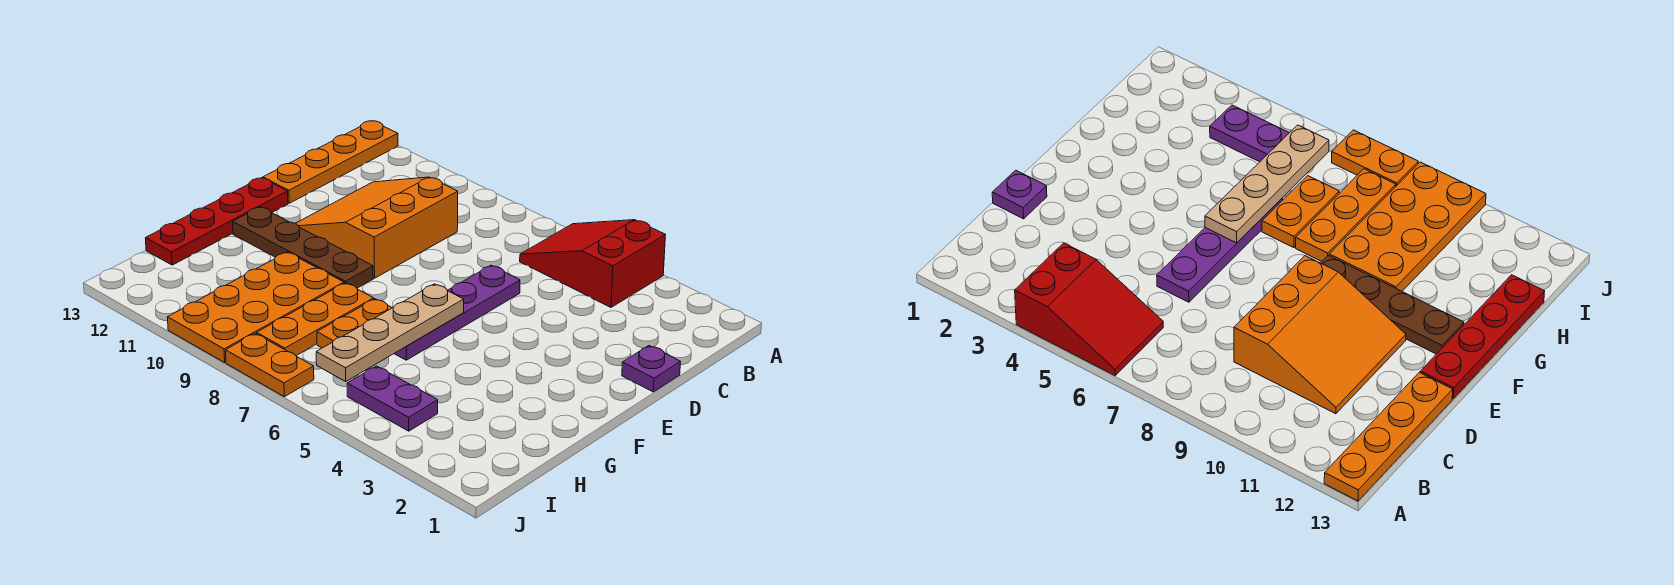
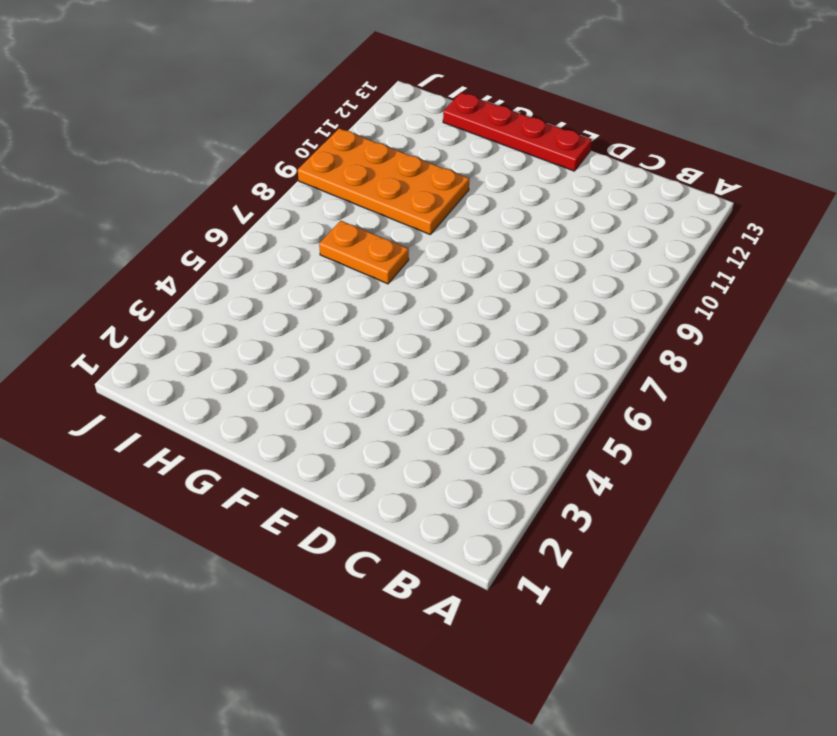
none -> red slope A4:B6 level 1 top 4
none -> orange plate A13:D13 level 1
none -> orange slope C9:E11 level 1 top 9

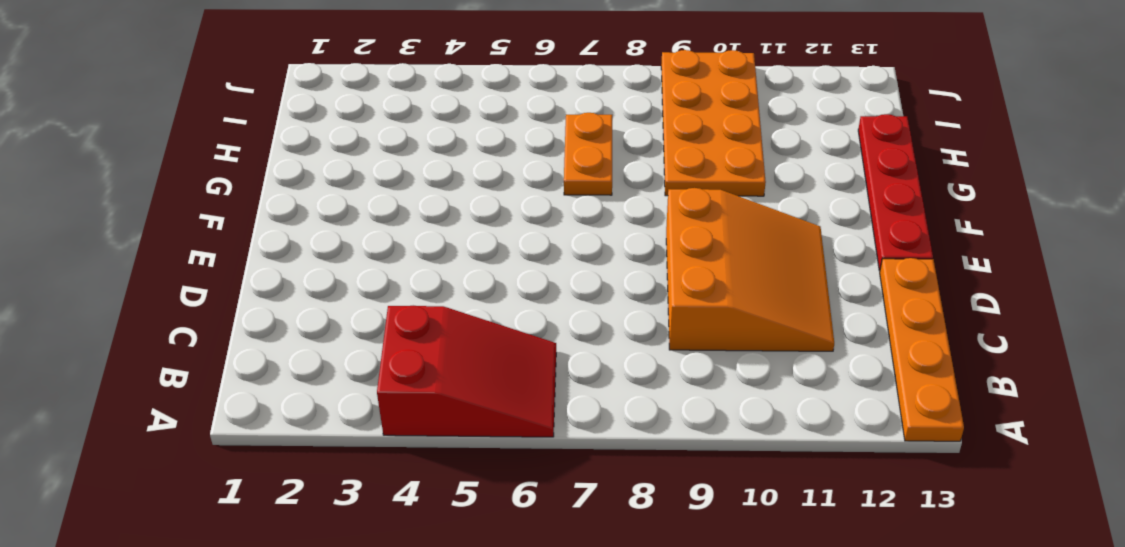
none -> purple plate D1 level 1
none -> purple plate D6:G6 level 1
none -> brown plate F9:F12 level 1

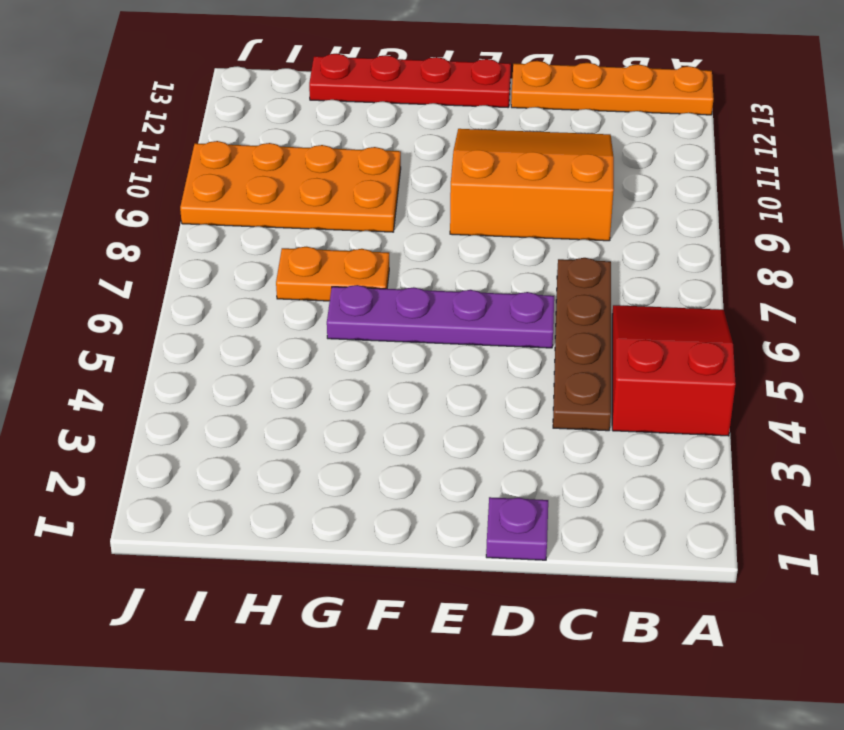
brown plate C4:C7 level 1 -> brown plate F9:F12 level 1
none -> orange plate G8:I8 level 1
none -> purple plate I4:I5 level 1
none -> orange plate J7:J8 level 1

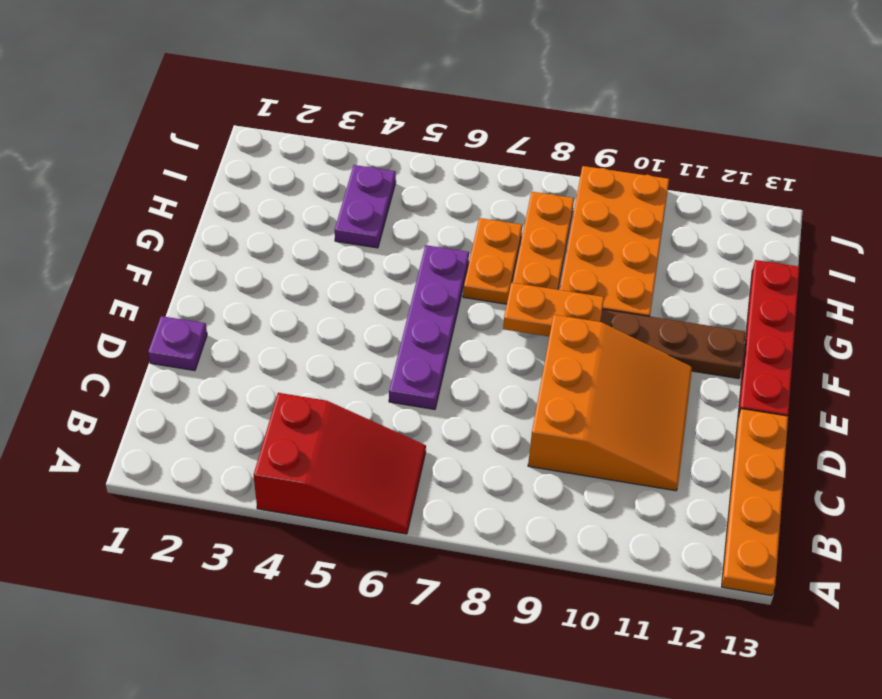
orange plate F8:F9 level 2 -> orange plate J7:J8 level 1
purple plate H4:I4 level 1 -> purple plate I4:I5 level 1
none -> tan plate F6:I6 level 2

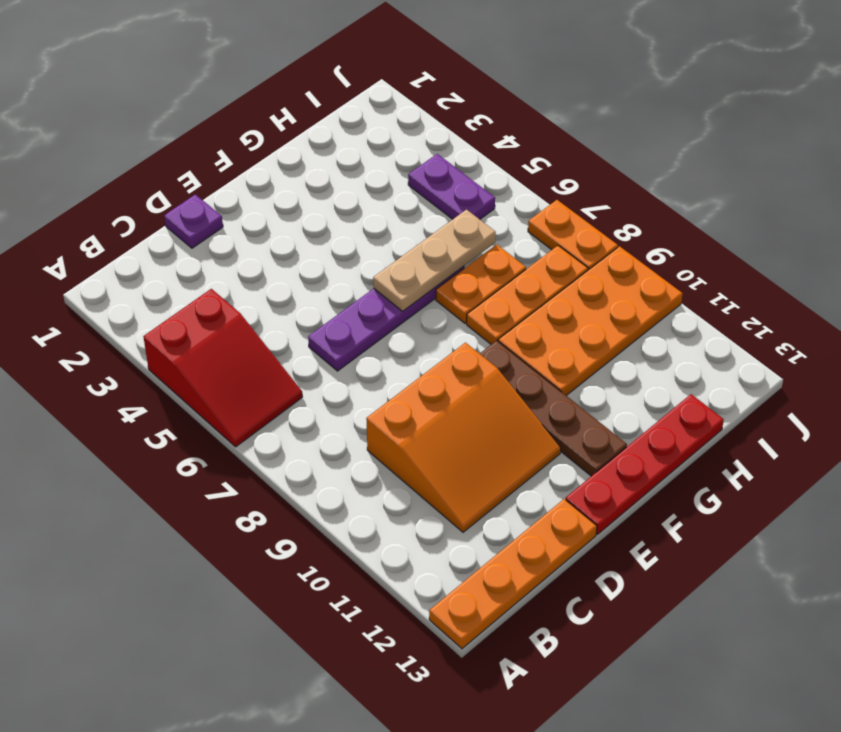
tan plate F6:H6 level 2 -> tan plate F6:I6 level 2

